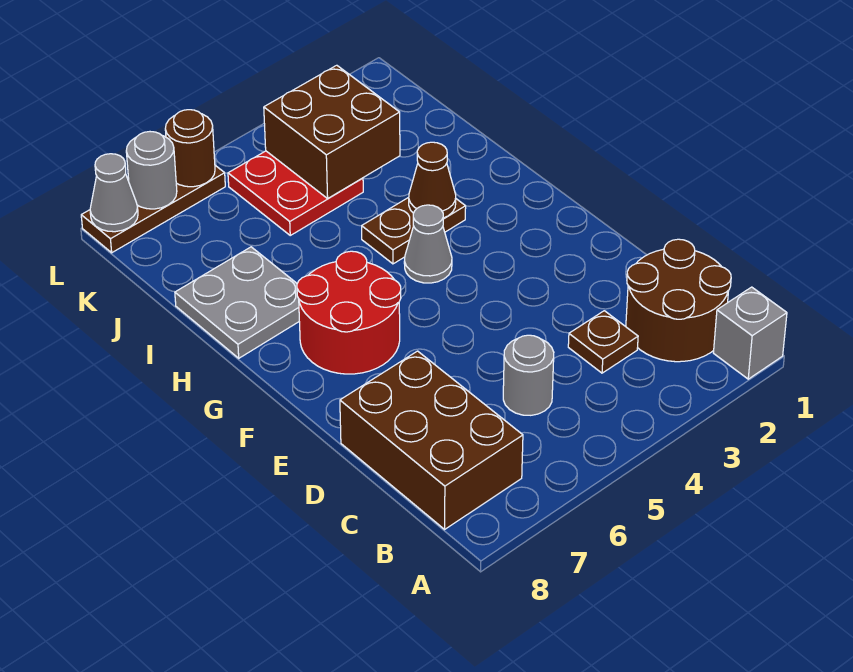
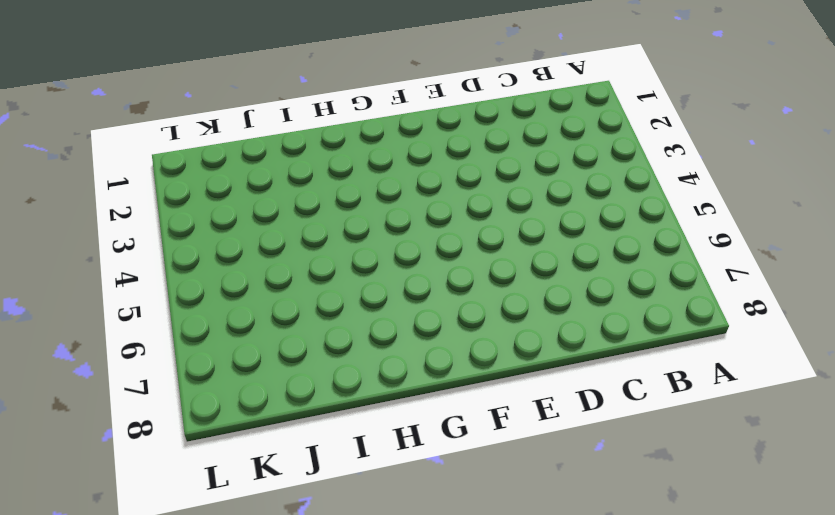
none -> grey brick A1 level 1
none -> brown round brick B1:C2 level 1
none -> brown brick B7:D8 level 1

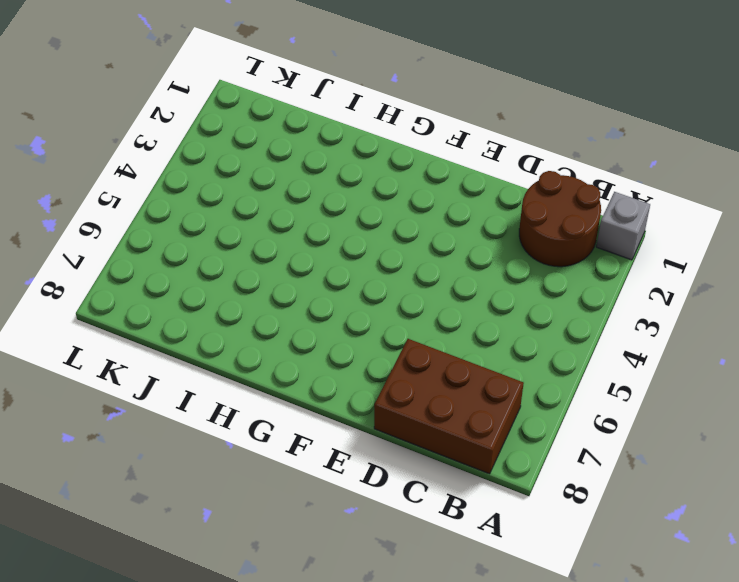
none -> brown plate C3 level 1
none -> grey round brick C5 level 1
none -> red round brick F6:G7 level 1

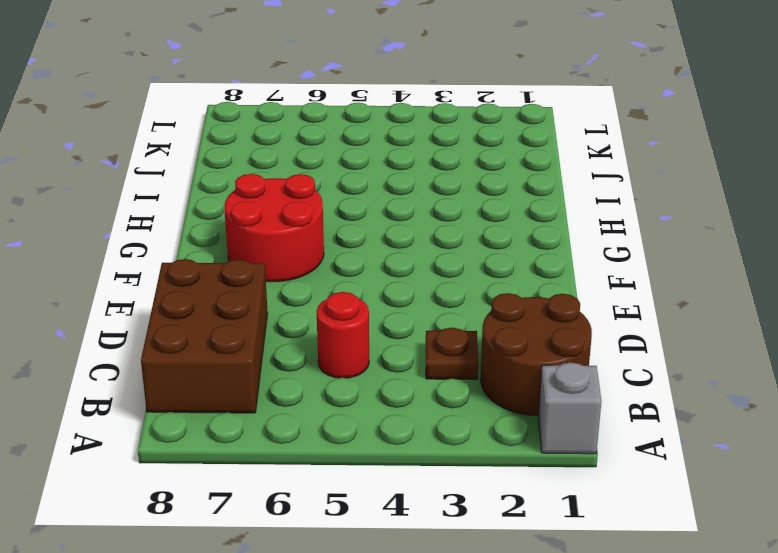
red round brick C5 level 1 -> grey round brick C5 level 1
none -> grey cone G4 level 1
none -> brown plate H3:H4 level 1
none -> grey plate H7:I8 level 1

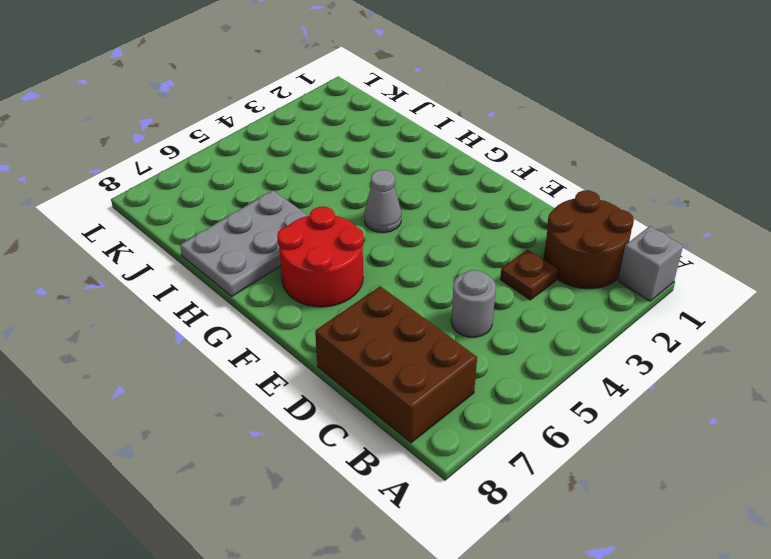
grey plate H6:I8 level 1 -> grey plate H7:I8 level 1
none -> brown plate H3:H4 level 1
none -> red plate J4:K5 level 1
none -> brown plate L6:L8 level 1

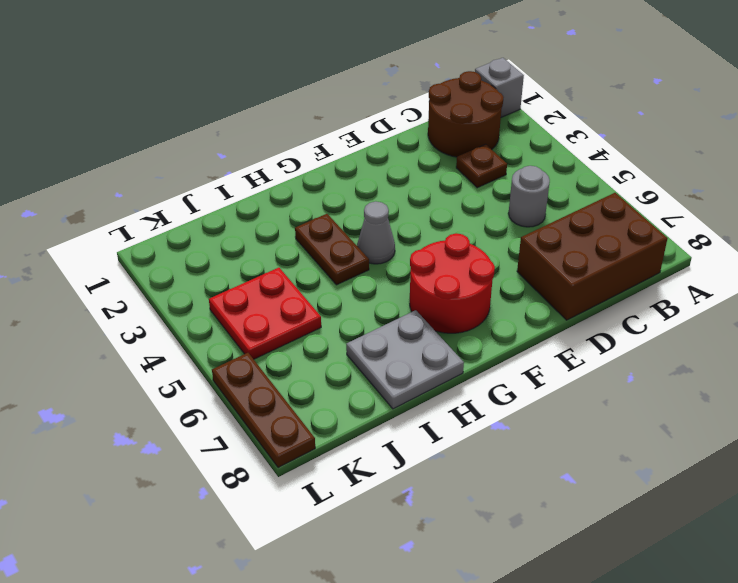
none -> brown cone H3 level 2
none -> brown brick J3:K4 level 2
none -> brown round brick L6 level 2

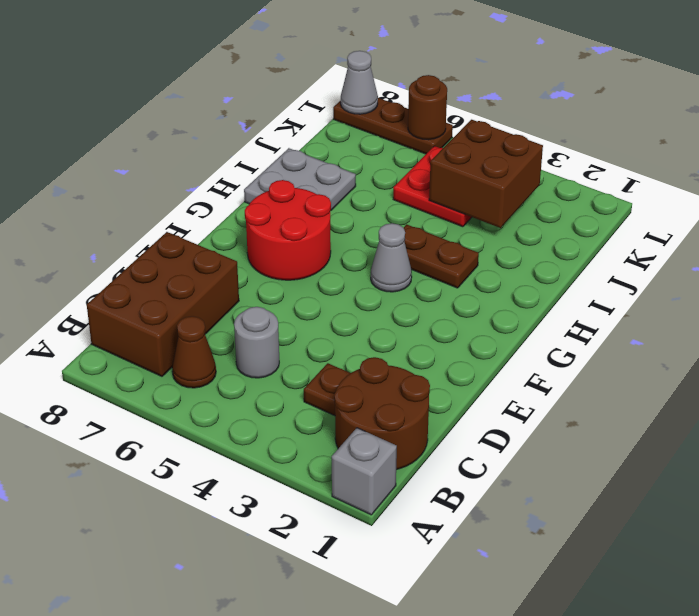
brown cone B6 level 1 -> brown cone H3 level 2
none -> grey round brick L7 level 2

